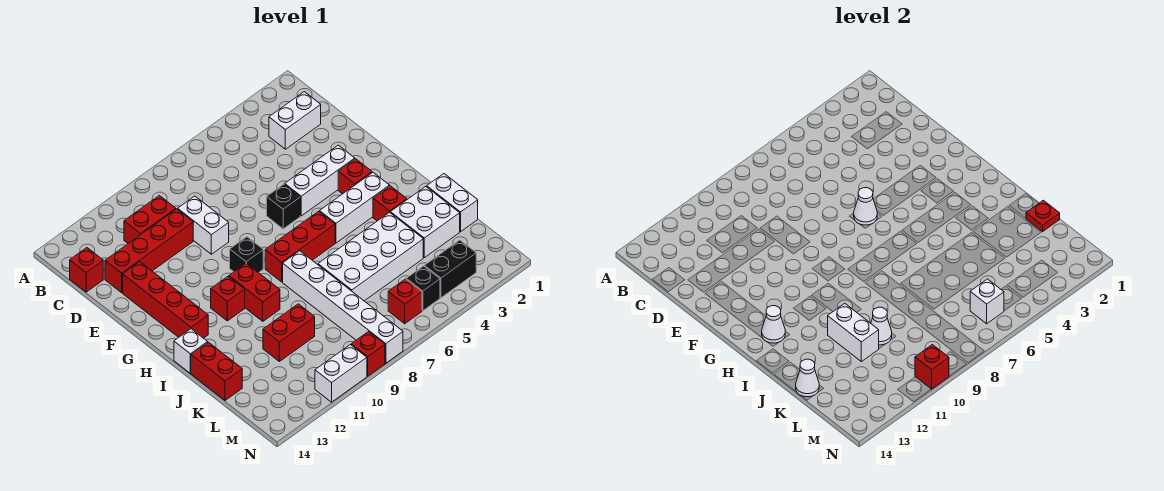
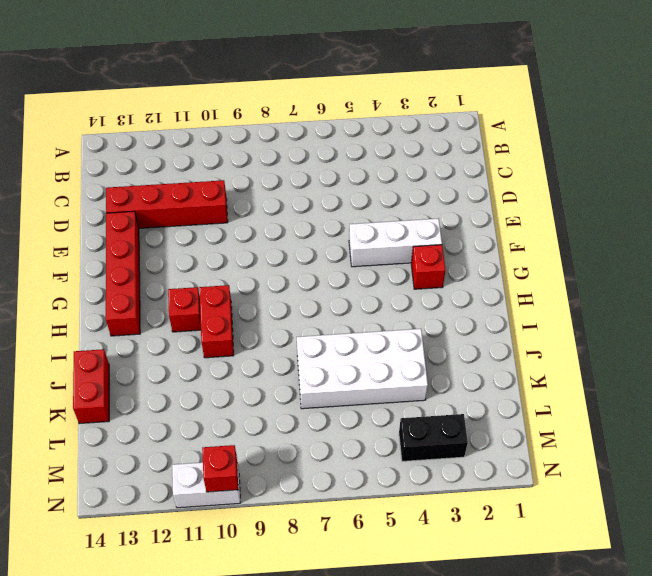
none -> white brick C2:C3 level 1
none -> red brick C10:C11 level 1
none -> red brick C14 level 1
none -> white brick D9:E9 level 1

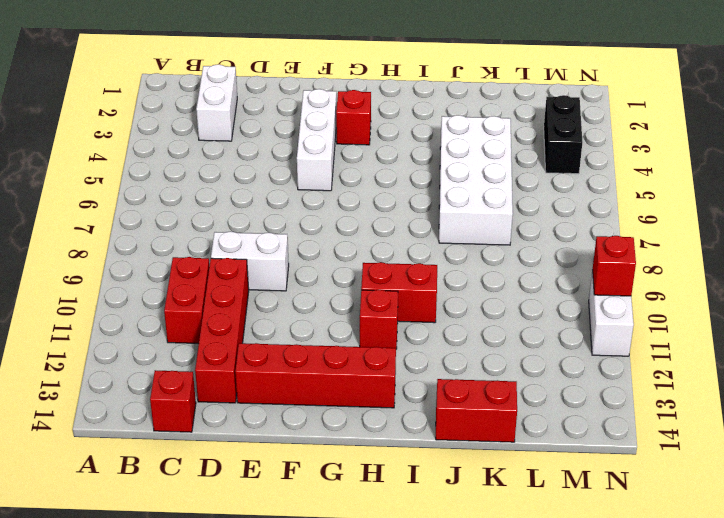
none -> black brick F6 level 1
none -> black brick G9 level 1
none -> white brick H3:H5 level 1
none -> red brick H6:H8 level 1

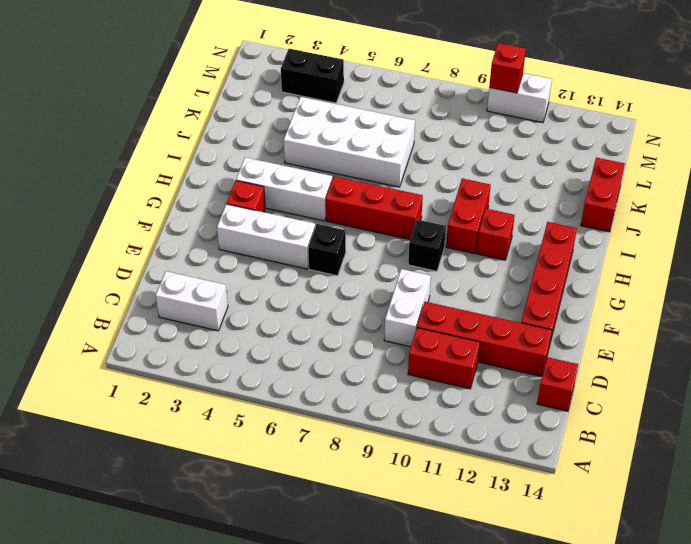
none -> red brick I3 level 1
none -> white brick I8:N8 level 1
none -> white brick I14 level 1
none -> white brick J1:K1 level 1

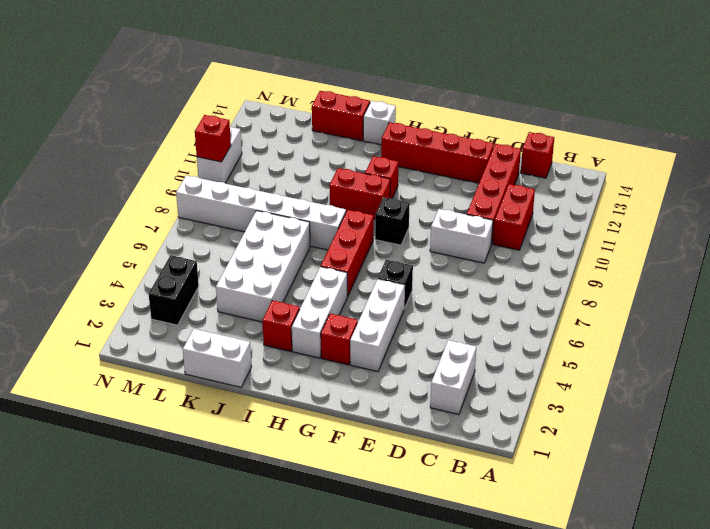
none -> white brick J2:K3 level 1
none -> red brick K10:K11 level 1
none -> black brick M5 level 1
none -> red brick M6 level 1

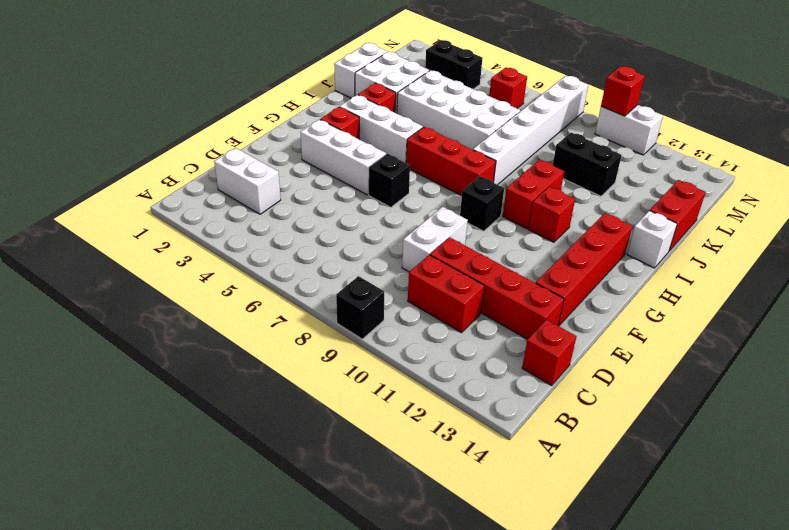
black brick A9 level 1 -> black brick M5 level 1
black brick K10:K11 level 1 -> red brick K10:K11 level 1
none -> red brick N9 level 1
none -> white cone F6 level 2
none -> white cone H13 level 2
none -> white brick J11:K11 level 2

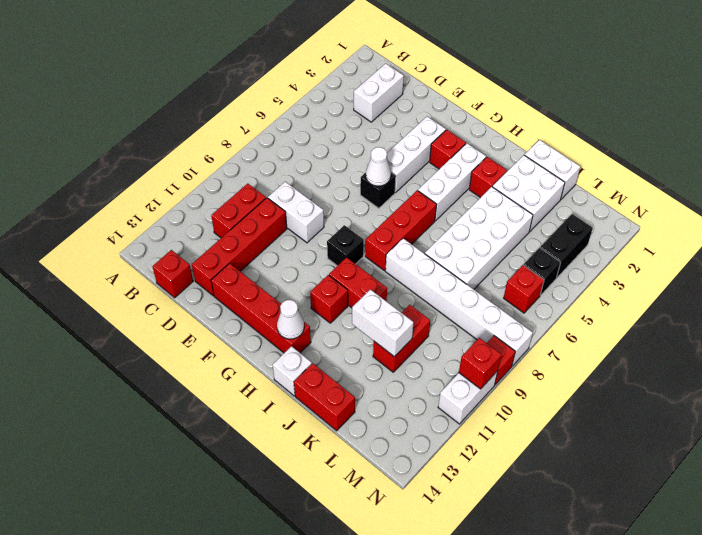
none -> red plate K1 level 2
none -> white cone K10 level 2
none -> white cone K14 level 2
none -> white brick M6 level 2

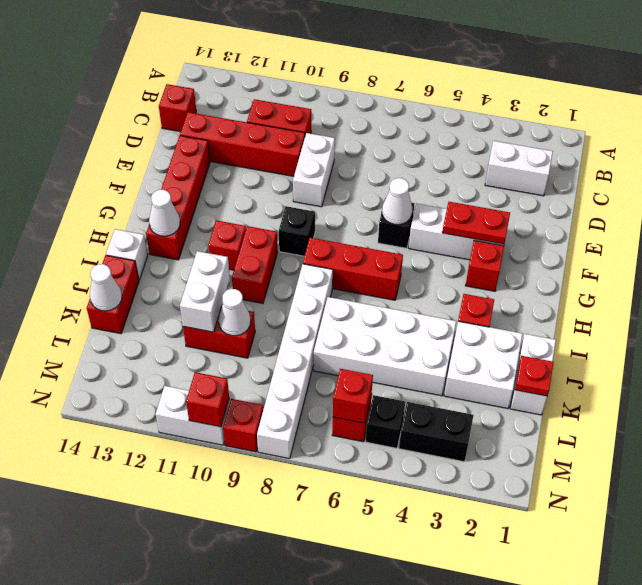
red plate F3:F4 level 2 -> none
red brick M6 level 2 -> white brick M6 level 2
none -> white brick H3:H5 level 1

